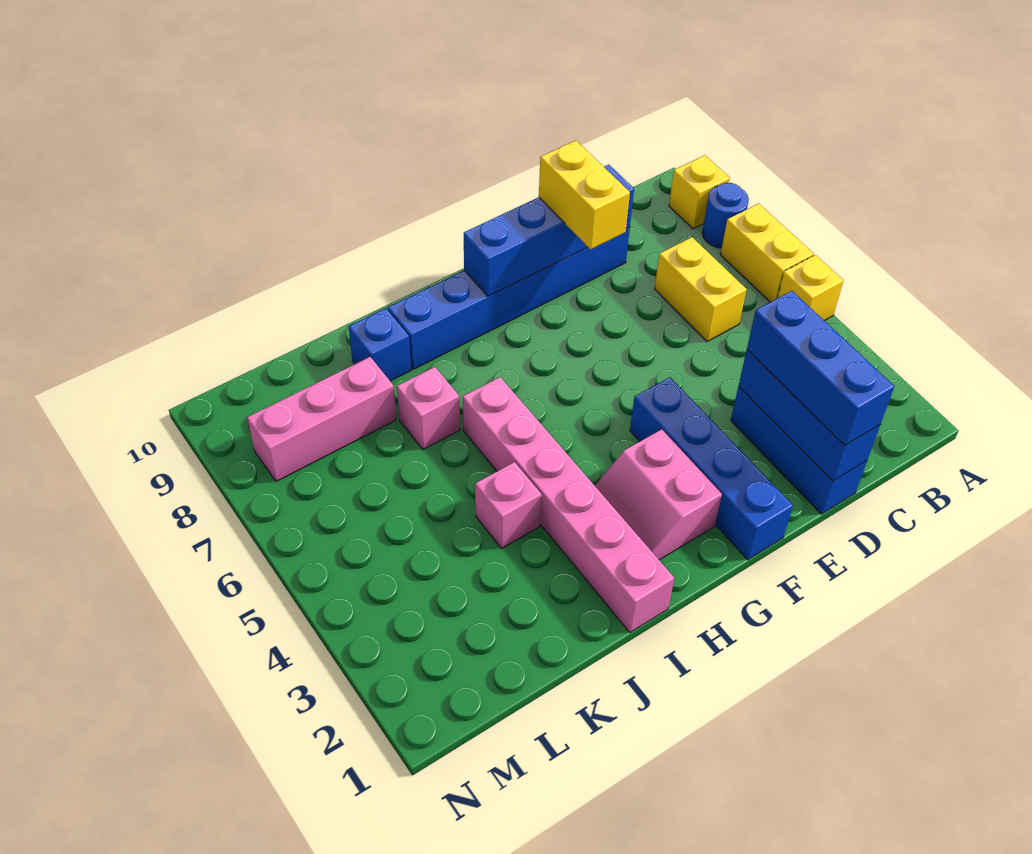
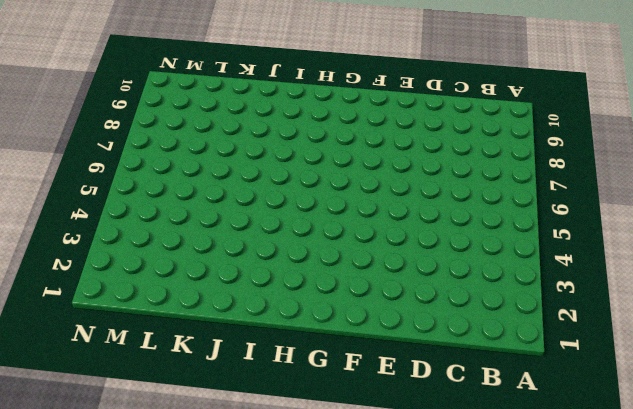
none -> yellow brick A5 level 1
none -> yellow brick A6:A7 level 1
none -> blue round brick A8 level 1

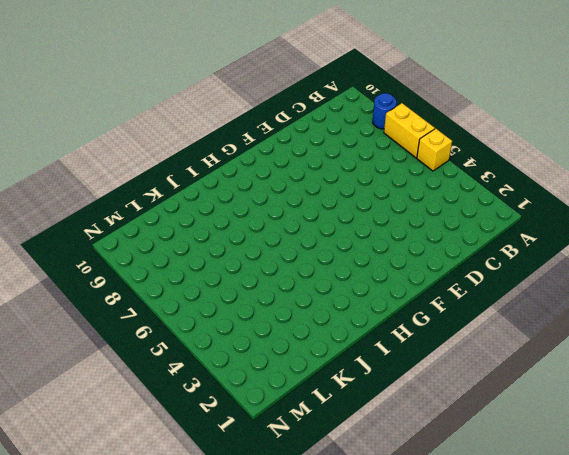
none -> yellow brick A9 level 1
none -> yellow brick C6:C7 level 1
none -> blue brick D1:D3 level 1

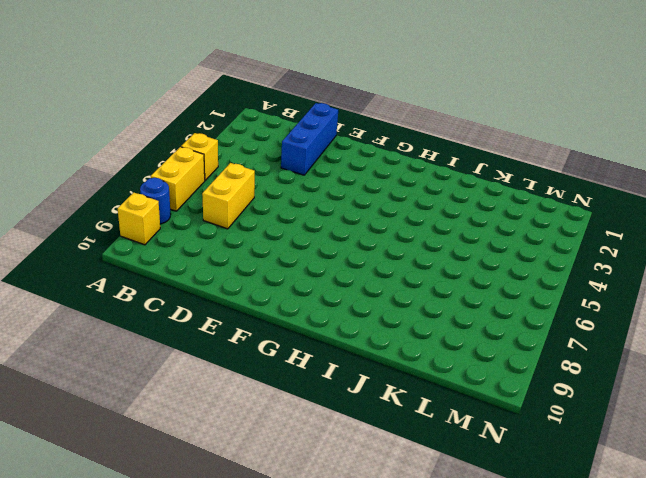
none -> blue brick D9:I9 level 1
none -> blue brick F1:F4 level 1
none -> pink slope G2:H3 level 1 top G

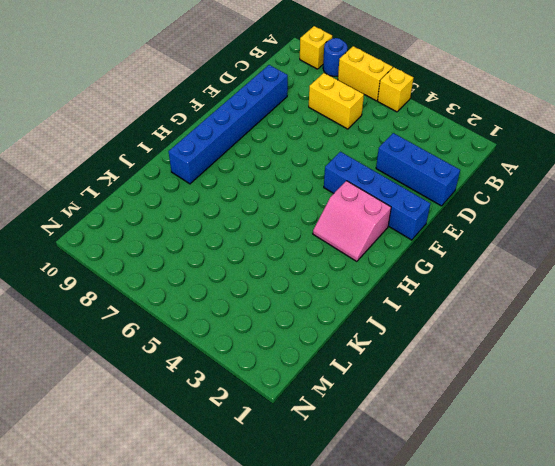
none -> pink brick I1:I6 level 1
none -> pink brick J4 level 1
none -> pink brick J7 level 1

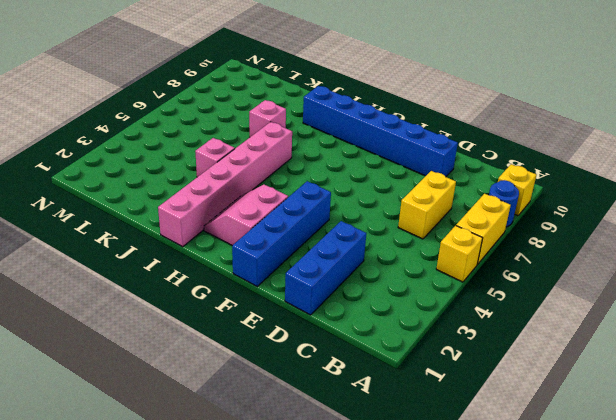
none -> blue brick J9 level 1
none -> pink brick K8:M8 level 1
none -> blue brick D1:D3 level 2

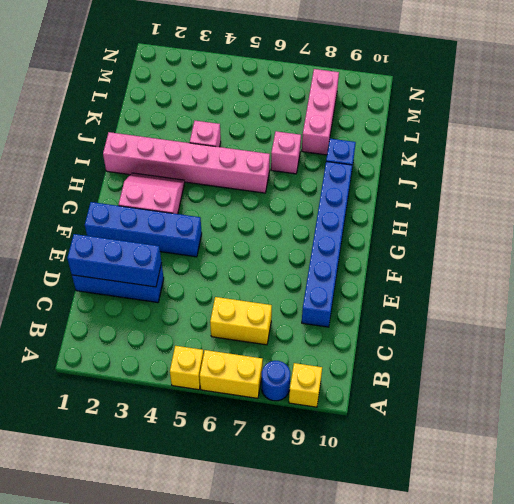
none -> blue brick D9:G9 level 2
none -> blue brick D1:D3 level 3
none -> yellow brick E8:E9 level 3

